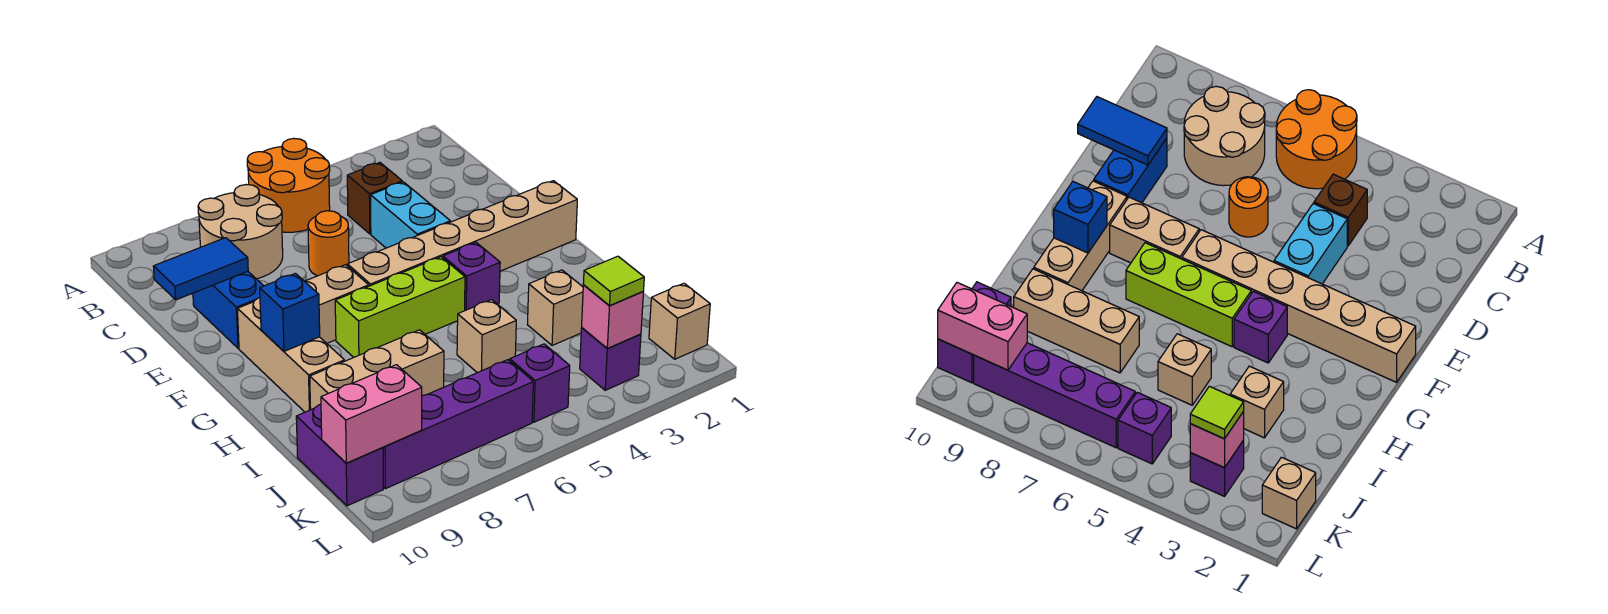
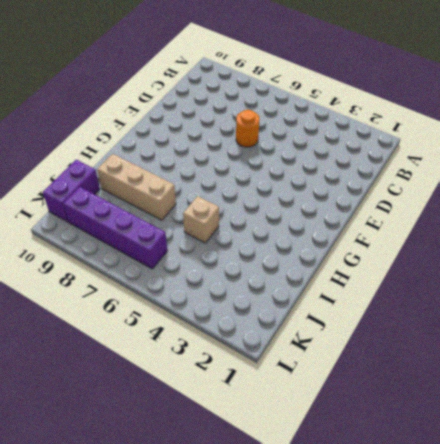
none -> orange round brick A5:B6 level 1
none -> tan round brick B7:C8 level 1
none -> brown brick C4 level 1

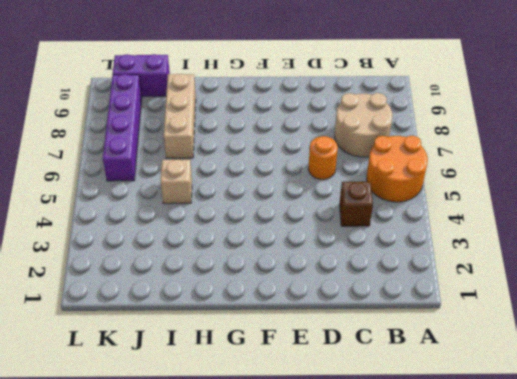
none -> cyan brick D4:E4 level 1
none -> blue brick D9:E9 level 1
none -> tan brick F1:F6 level 1

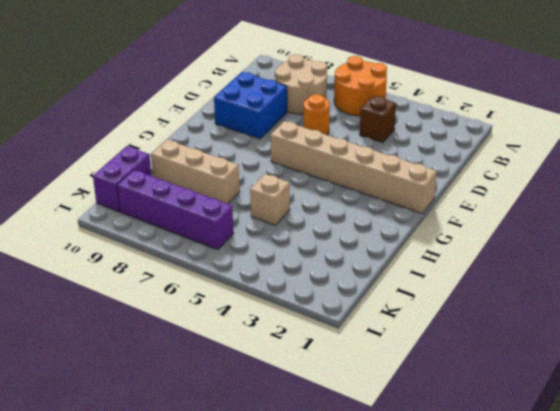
blue brick D8:E9 level 1 -> blue brick D9:E9 level 1
none -> cyan brick D4:E4 level 1
none -> tan brick F7:F8 level 1
none -> tan brick F9:H9 level 1

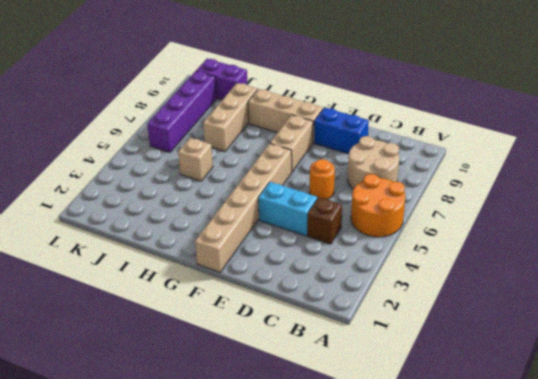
none -> purple brick G4 level 1
none -> lime brick G5:G7 level 1
none -> tan brick I3 level 1

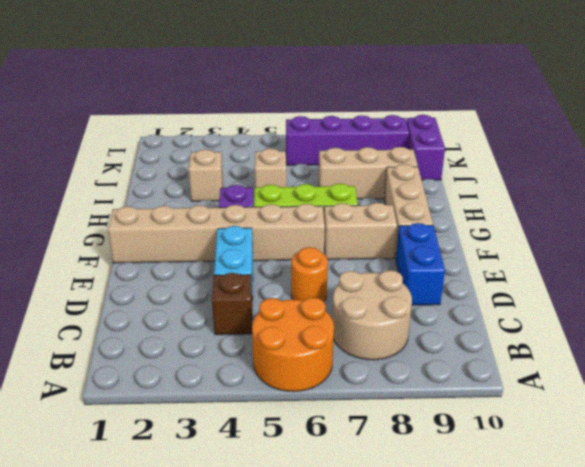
none -> tan brick K1 level 1
none -> purple brick K3 level 1
none -> purple brick K5 level 1

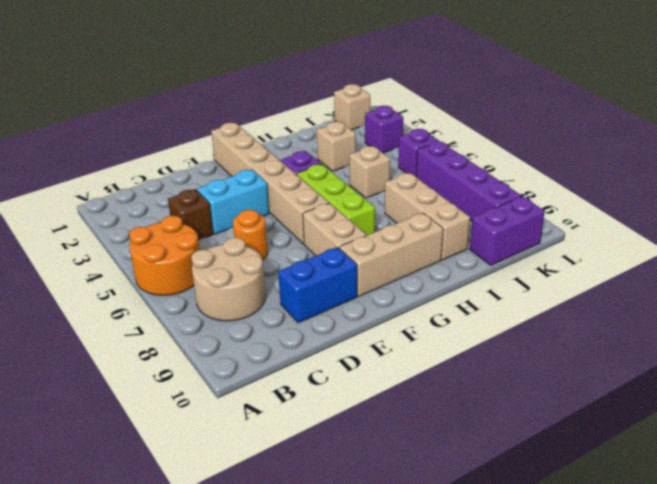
none -> blue tile D9:D10 level 2
none -> blue brick G9 level 2
none -> pink brick K3 level 2

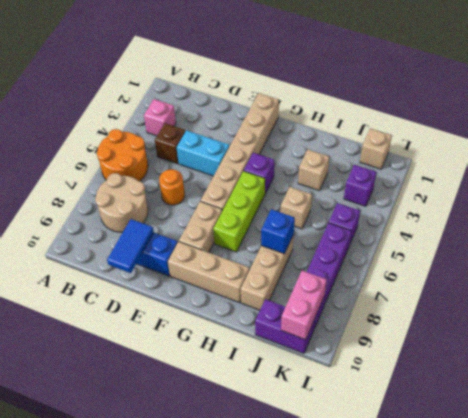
pink brick B3 level 1 -> pink brick K3 level 2
blue brick I7 level 2 -> blue brick G9 level 2
none -> lime tile K3 level 3

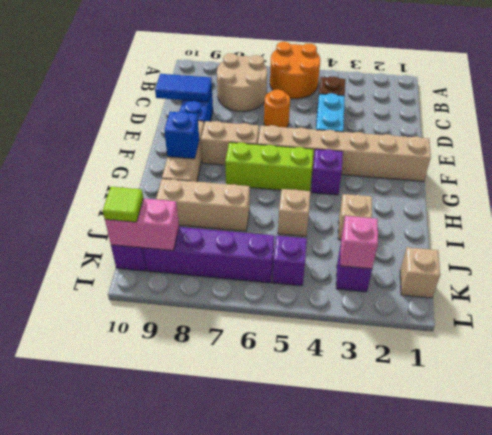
lime tile K10 level 3 -> lime tile K3 level 3

